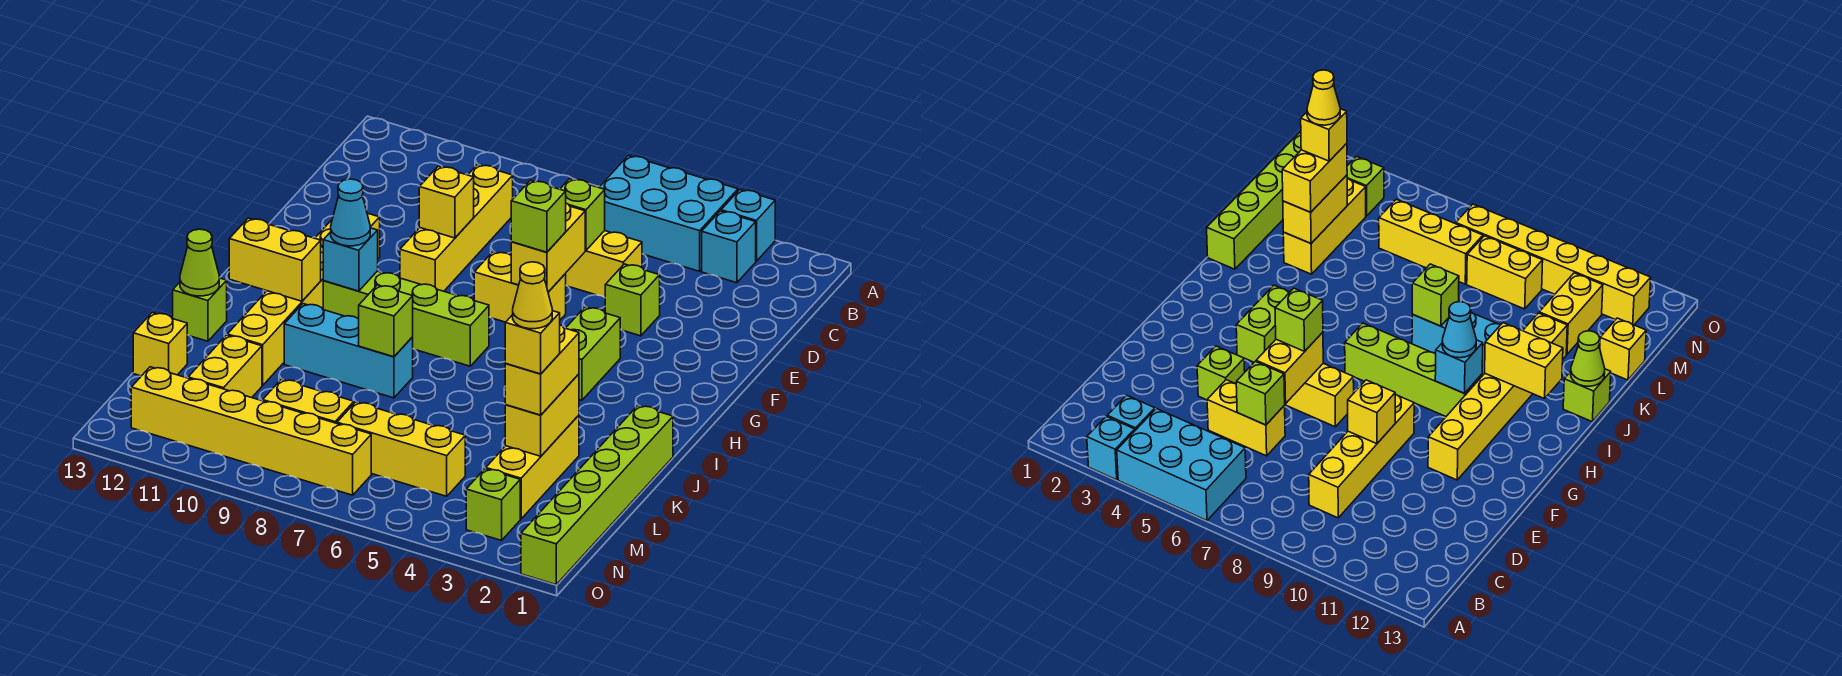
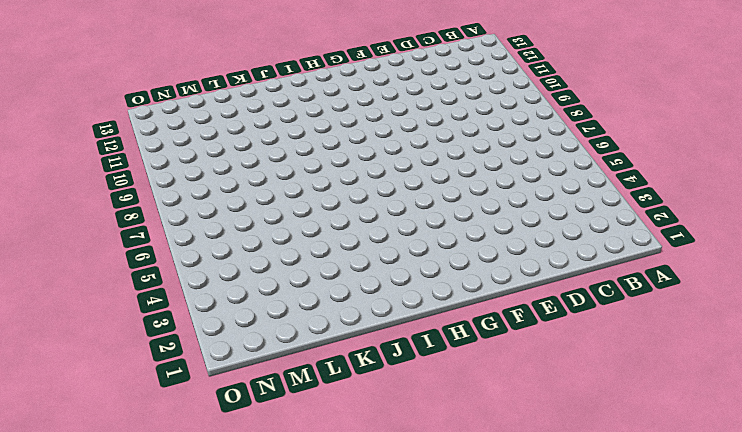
none -> cyan brick A3 level 1
none -> cyan brick A4:B6 level 1
none -> cyan brick B3 level 1
none -> yellow brick C9:F9 level 1

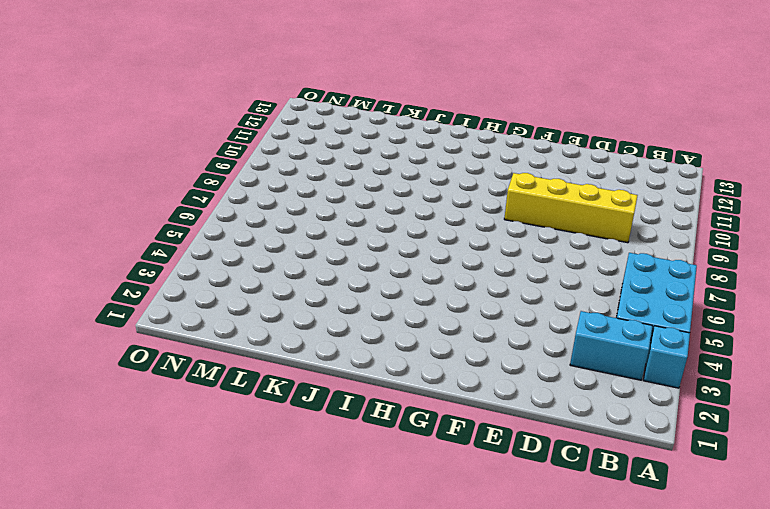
cyan brick B3:C3 level 1 -> cyan brick B3 level 1
none -> yellow brick D5:D6 level 1
none -> lime brick E4 level 1
none -> yellow brick F6:F7 level 1
none -> yellow brick F11:K11 level 1

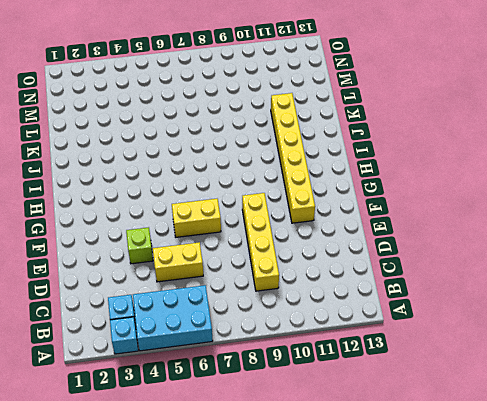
none -> lime brick G4:H4 level 1
none -> lime brick H7:H10 level 1
none -> lime brick J1:O1 level 1
none -> cyan brick J8:J10 level 1

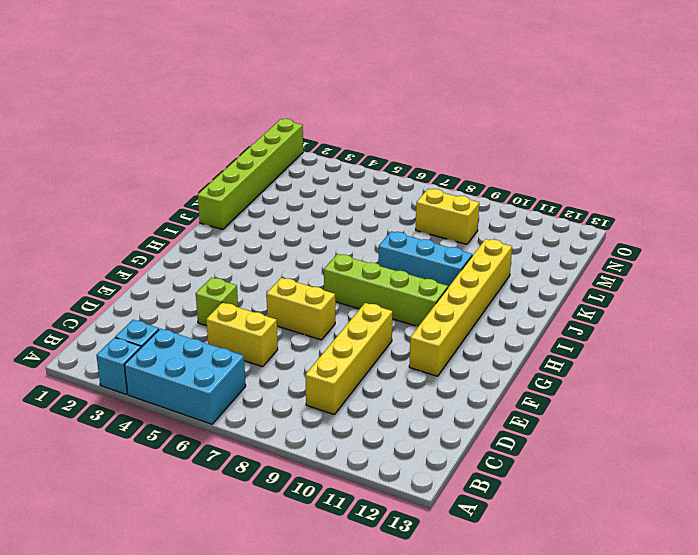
none -> lime brick G4:H4 level 1
none -> lime brick J13 level 1
none -> yellow brick K3:M3 level 1
none -> yellow brick L11:M11 level 1

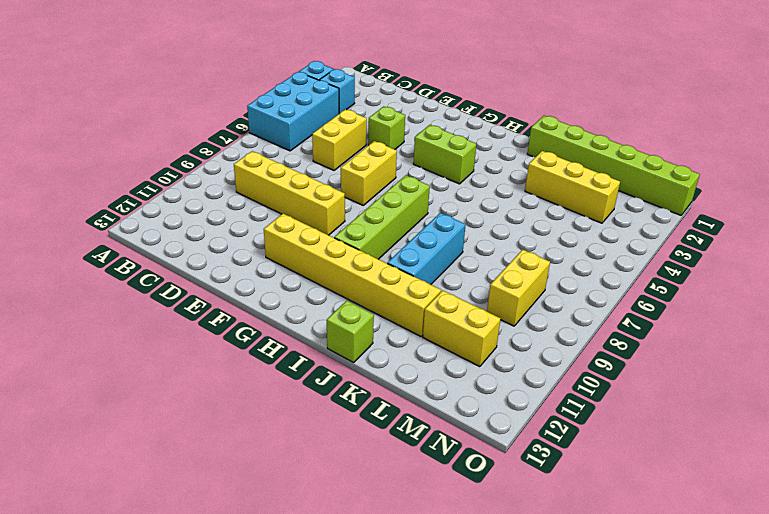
none -> yellow brick L13 level 1
none -> yellow brick M5:M7 level 1
none -> lime brick N3 level 1
none -> yellow brick N7:N12 level 1

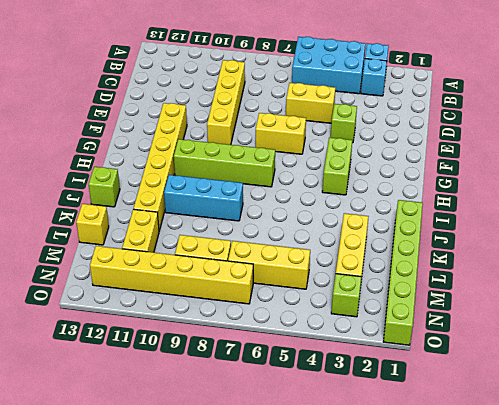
none -> lime brick D6 level 2
none -> yellow brick E6:F6 level 2
none -> yellow brick E9 level 2
none -> cyan brick H10 level 2

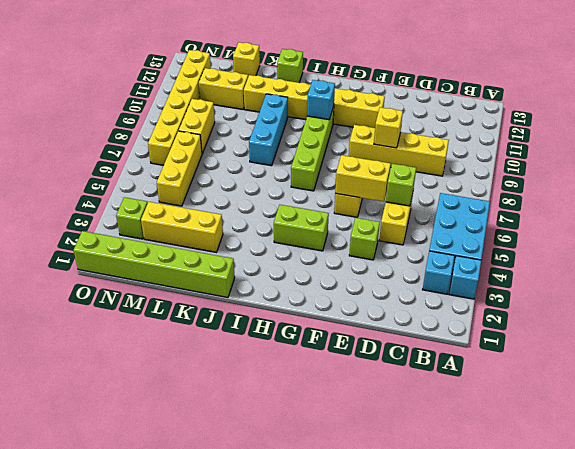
none -> yellow brick I11:I12 level 2
none -> lime brick J8 level 2
none -> lime cone J13 level 2
none -> yellow brick K3:L3 level 2

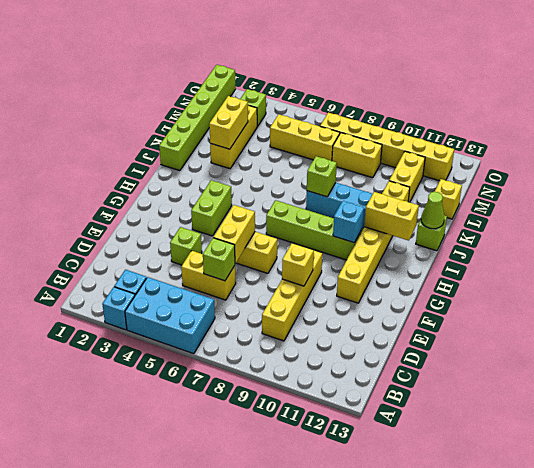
none -> lime brick F6 level 3
none -> cyan cone H10 level 3
none -> yellow brick K3:L3 level 3
none -> yellow brick L3 level 4

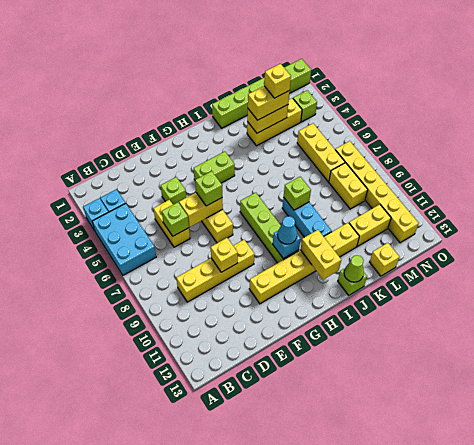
none -> yellow cone L3 level 5

